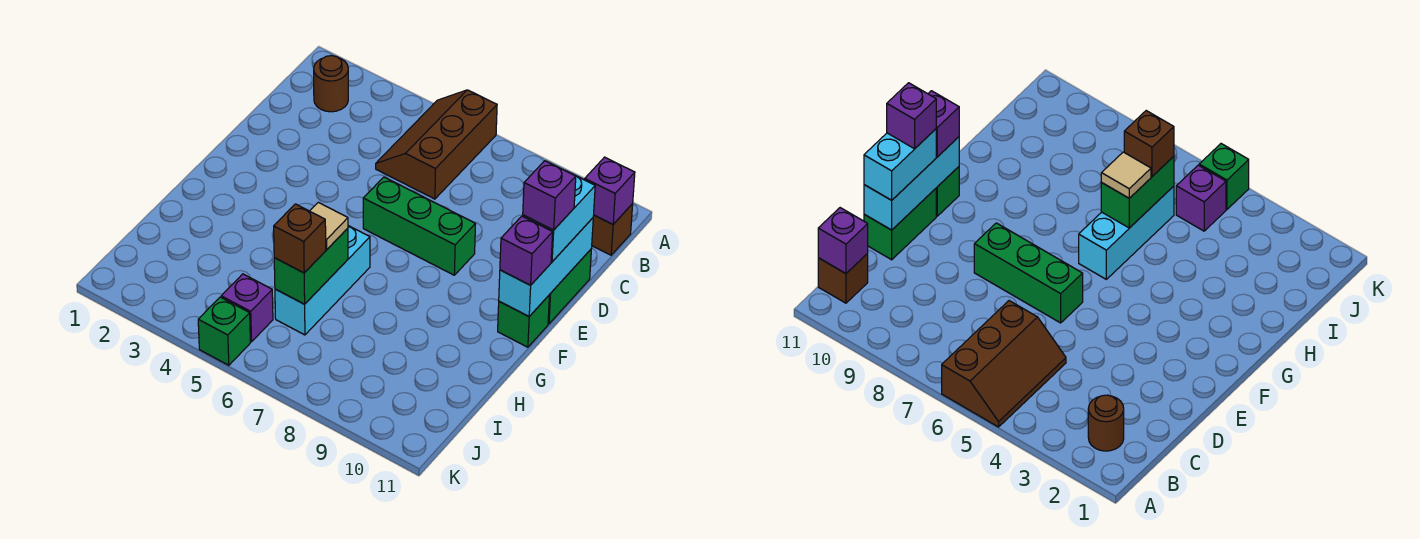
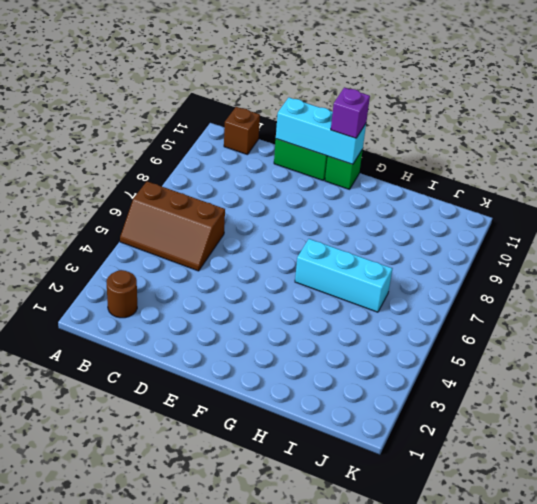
none -> green brick E6:E8 level 1
none -> purple brick J5 level 1
none -> green brick K5 level 1

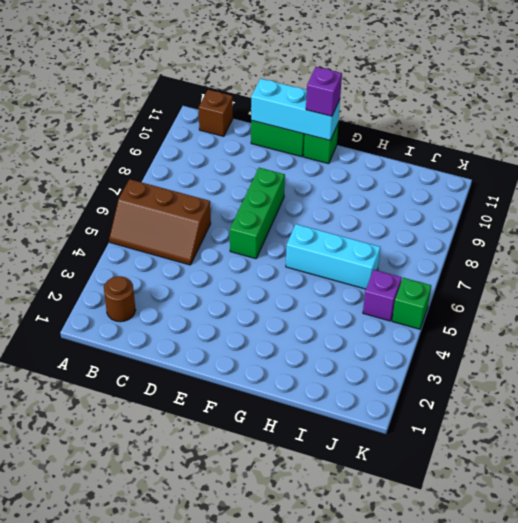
none -> purple brick B11 level 2
none -> green brick H6:I6 level 2
none -> cyan brick D11:E11 level 3

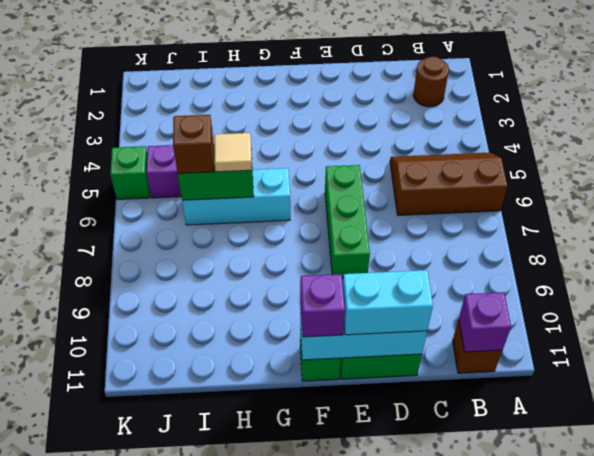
none -> purple brick E11 level 4

